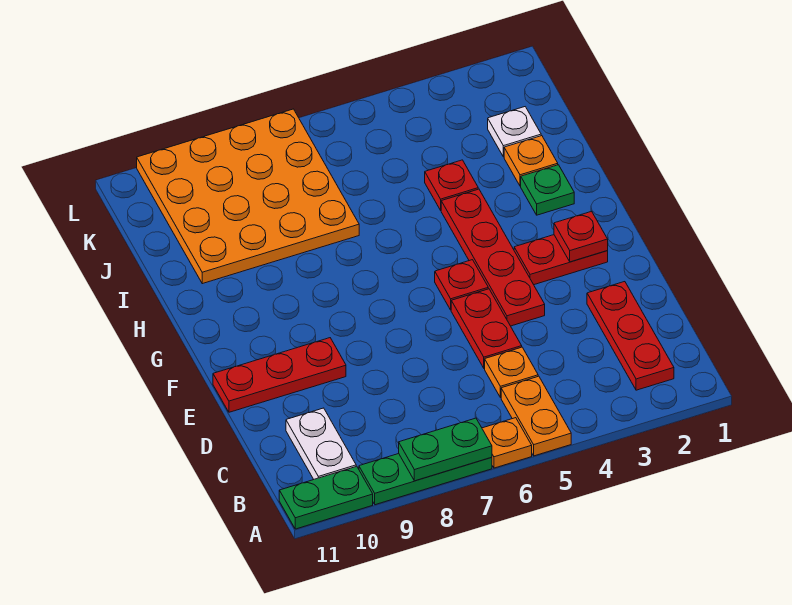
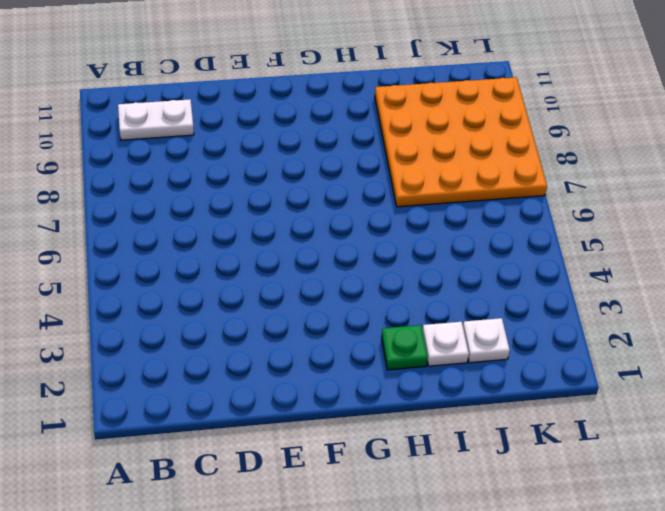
white plate I2 level 1 -> orange plate I2 level 1
none -> orange plate A5:B5 level 1
none -> orange plate A6 level 1
none -> green plate A7:A9 level 1

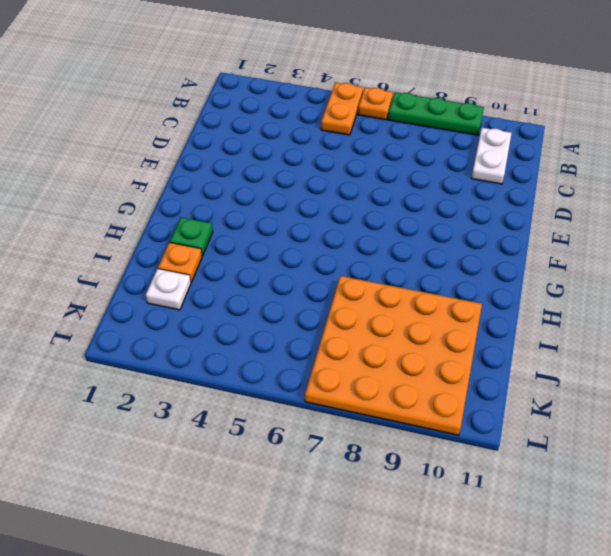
none -> green plate A10:A11 level 1
none -> red plate B2:D2 level 1
none -> orange plate C5 level 1

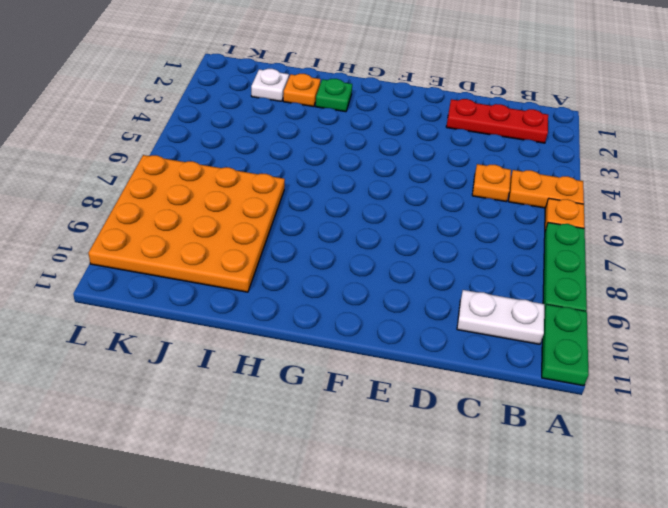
none -> red plate D5:E5 level 1
none -> red plate E4:H4 level 1
none -> red plate E9:E11 level 1

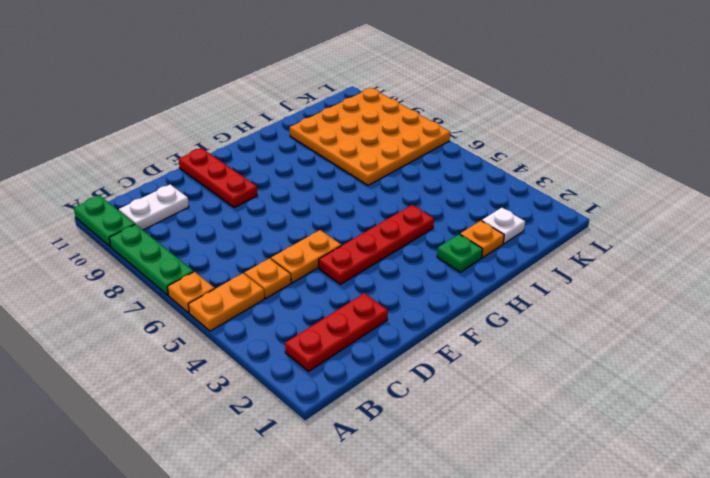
orange plate D5:E5 level 1 -> red plate D5:E5 level 1
none -> red plate F2:F3 level 1
none -> red plate F5 level 1
none -> red plate I4 level 1

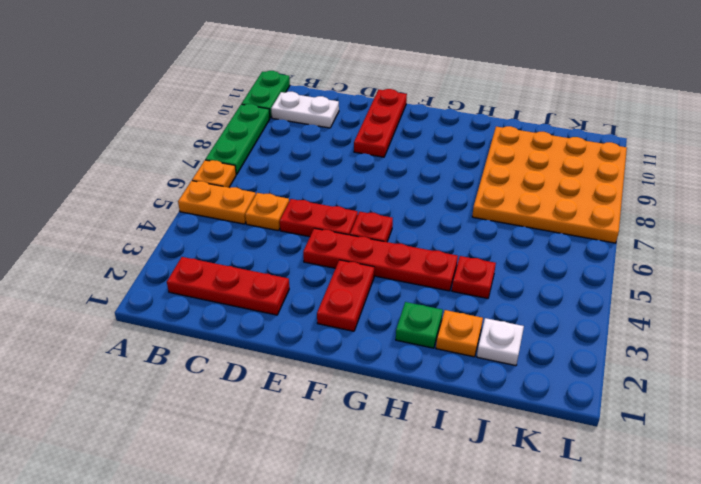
none -> green plate A7:A8 level 2
none -> red plate F2 level 2

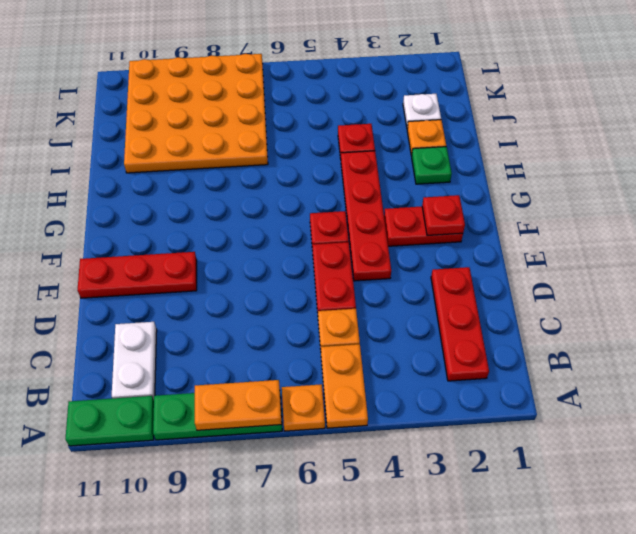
orange plate A7:A8 level 2 -> green plate A7:A8 level 2

